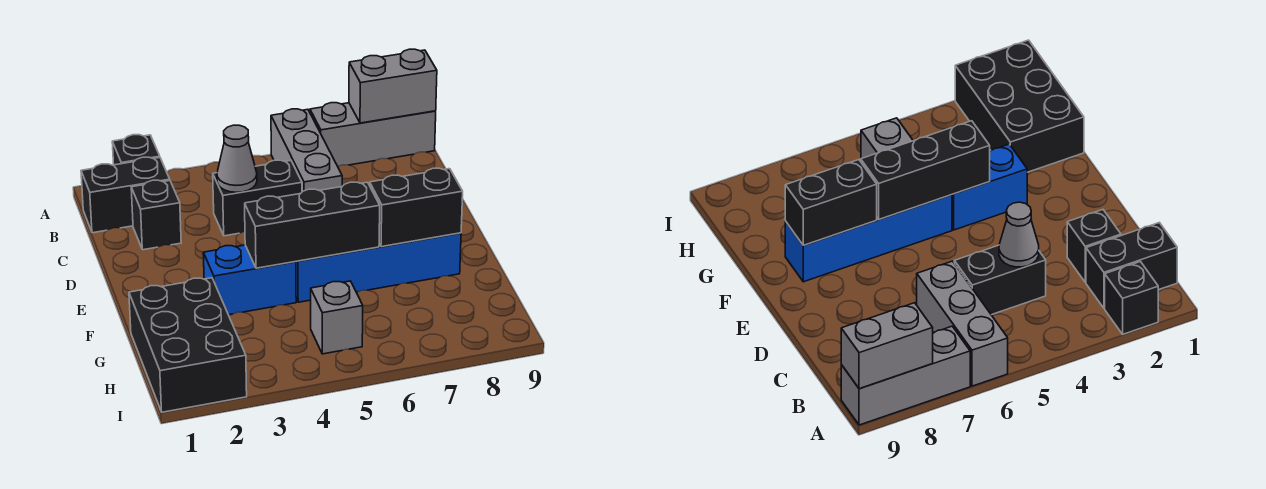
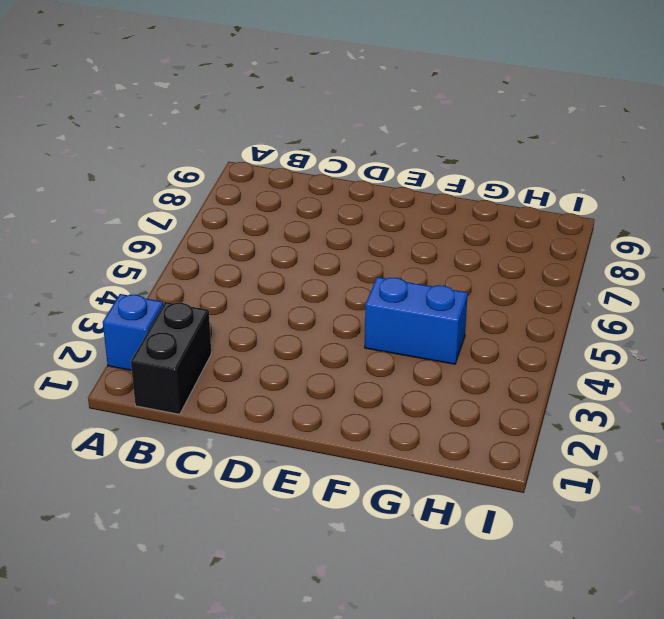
blue brick A2 level 1 -> black brick A2 level 1
blue brick F4:G4 level 1 -> blue brick F3:F4 level 1
none -> grey brick A6:C6 level 1
none -> grey brick A7:A9 level 1
none -> black brick C2 level 1

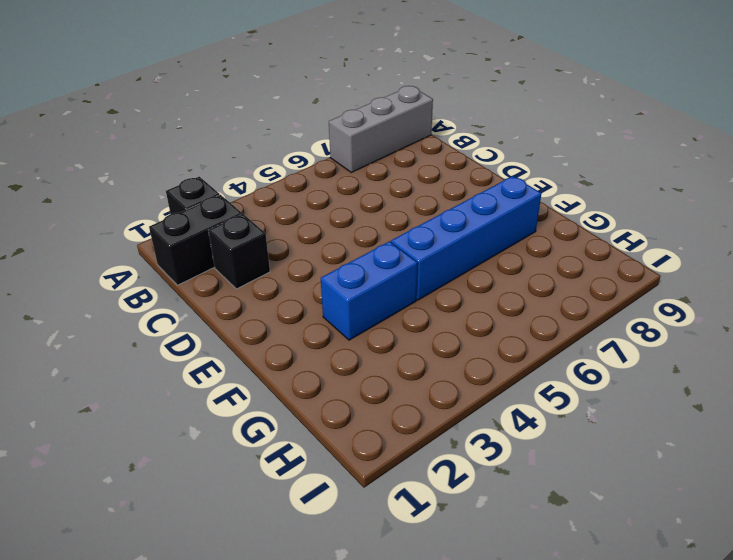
none -> grey brick A6:C6 level 1
none -> black brick C4:C5 level 1
none -> black brick G1:I2 level 1

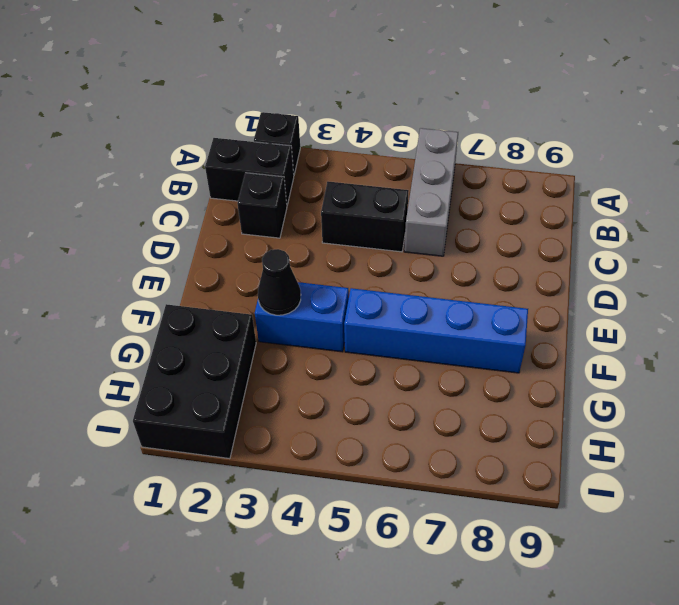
black cone F3 level 2 -> none
none -> grey brick A7:A9 level 1
none -> grey brick H5 level 1
none -> grey brick A8:A9 level 2

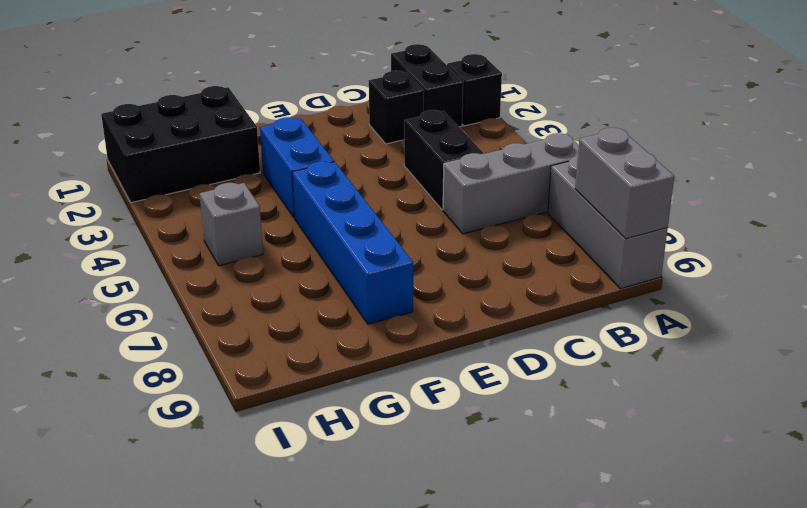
none -> grey cone C4 level 2
none -> black brick F4:F6 level 2
none -> black brick F7:F8 level 2

